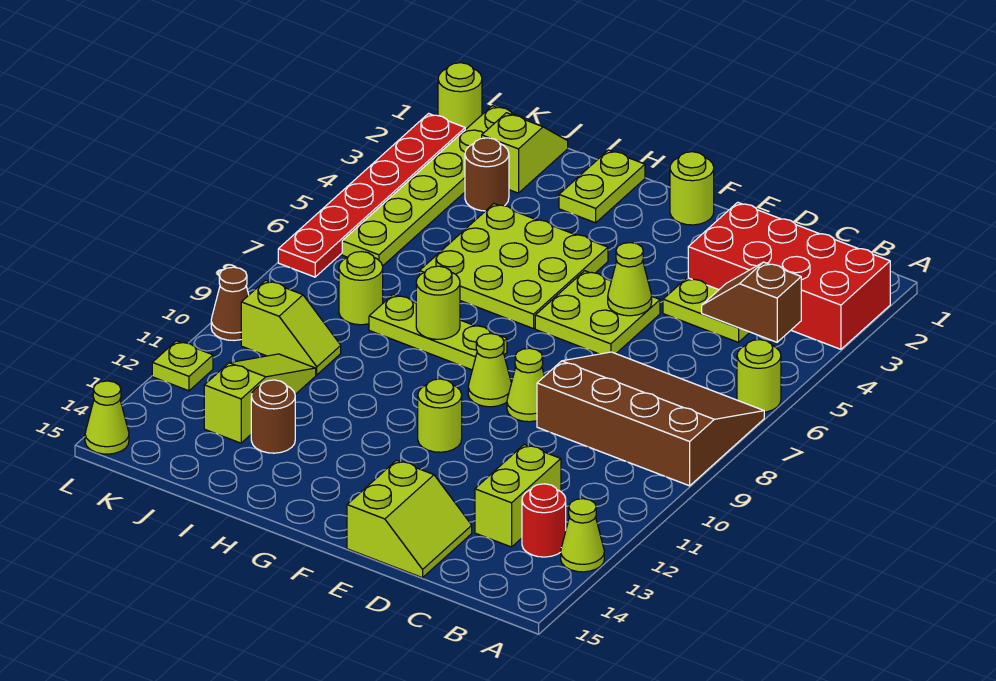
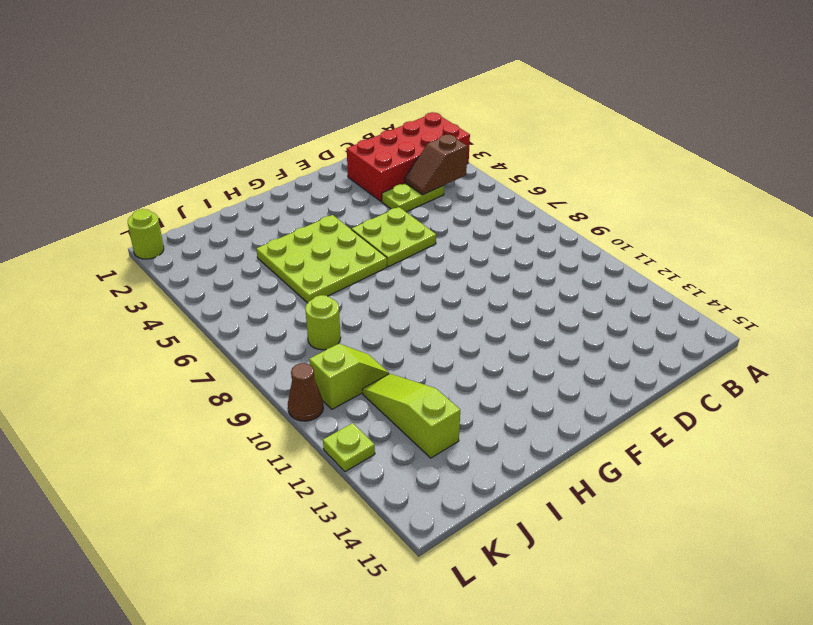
none -> lime round brick A6 level 1
none -> brown slope A7:D9 level 1 top 9
none -> lime cone A13 level 1
none -> red round brick B13 level 1

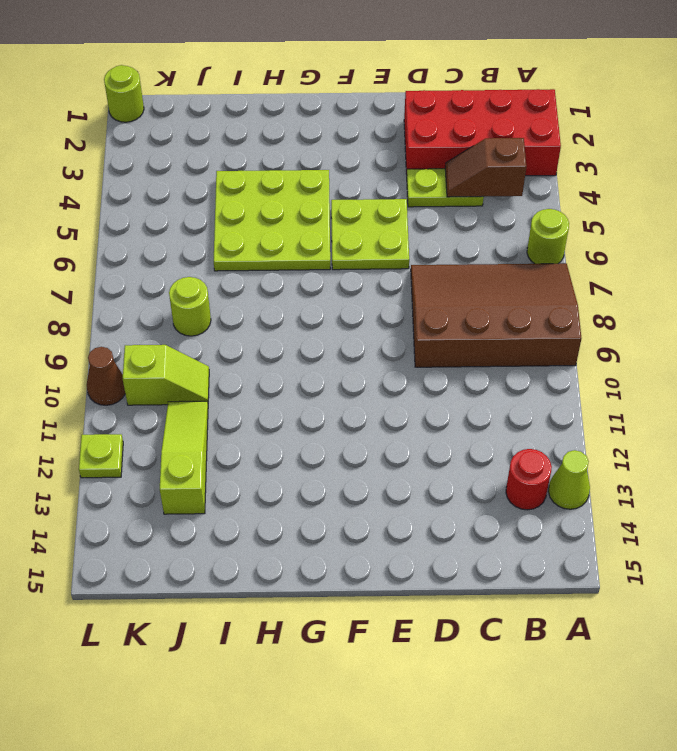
none -> lime brick C12:C13 level 1
none -> lime slope D14:E15 level 1 top E
none -> lime cone E9 level 1
none -> lime round brick F1 level 1

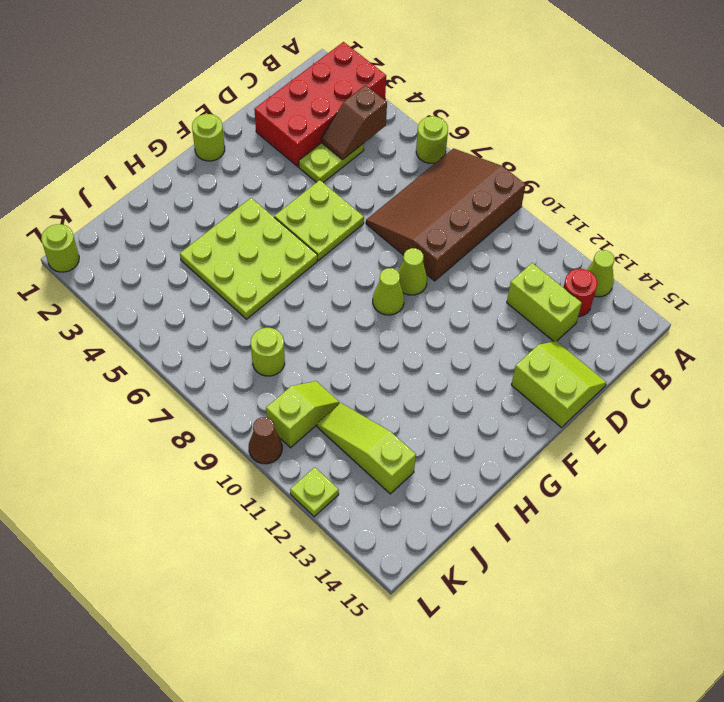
none -> lime round brick F11 level 1
none -> lime plate G8:I8 level 1
none -> lime plate H1:H2 level 1
none -> brown round brick I13 level 1

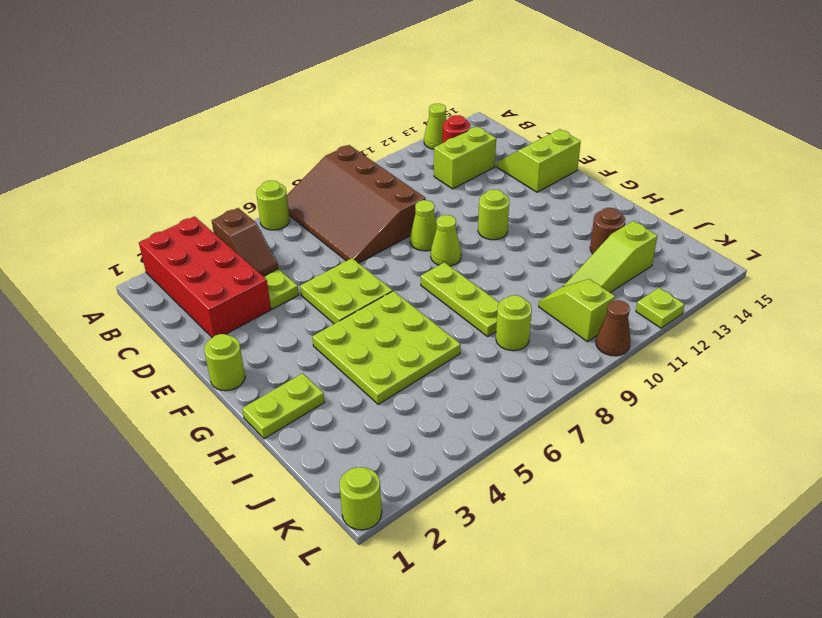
none -> lime slope J1:J2 level 1 top 2
none -> brown round brick J3 level 1
none -> lime plate K1:K6 level 1
none -> red plate L2:L7 level 1

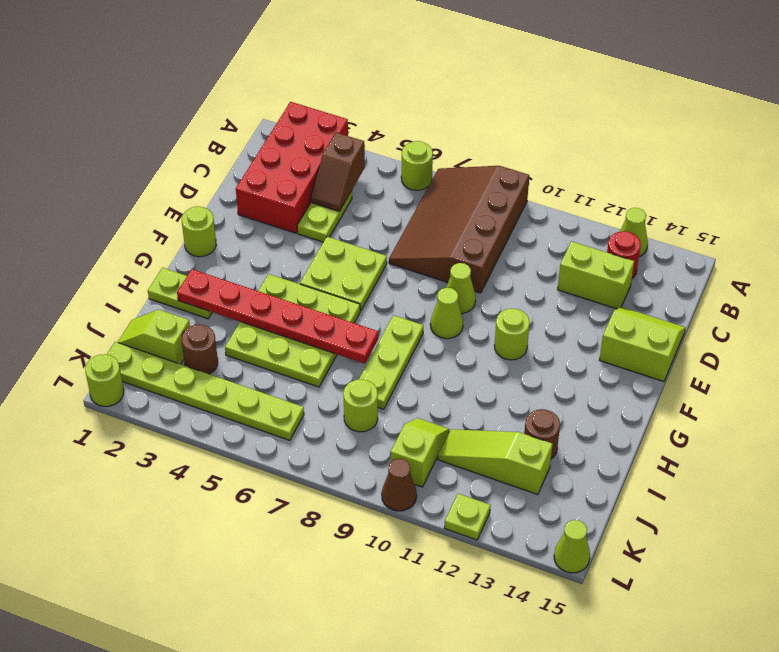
red plate H2:H7 level 2 -> red plate L2:L7 level 1
none -> lime cone E5 level 2
none -> lime round brick H8 level 2

